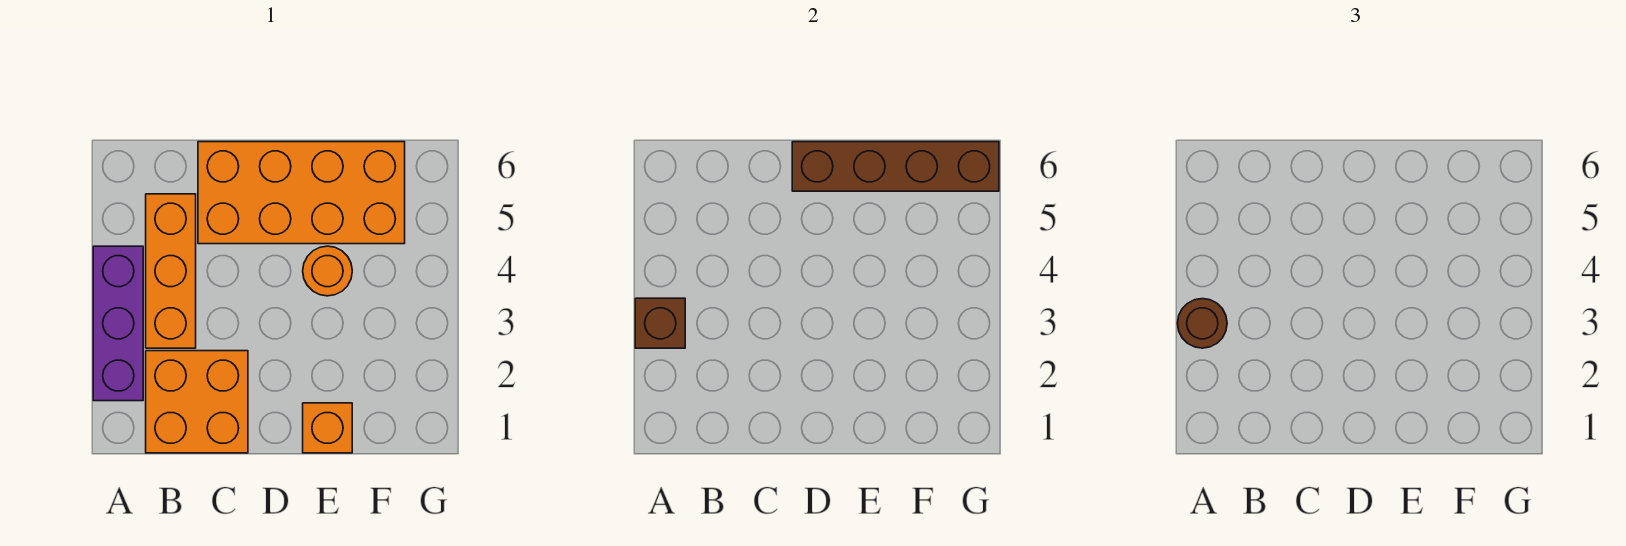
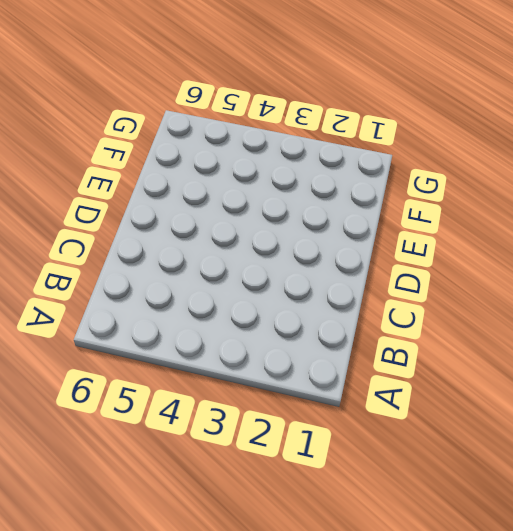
none -> purple brick A2:A4 level 1
none -> orange brick B1:C2 level 1

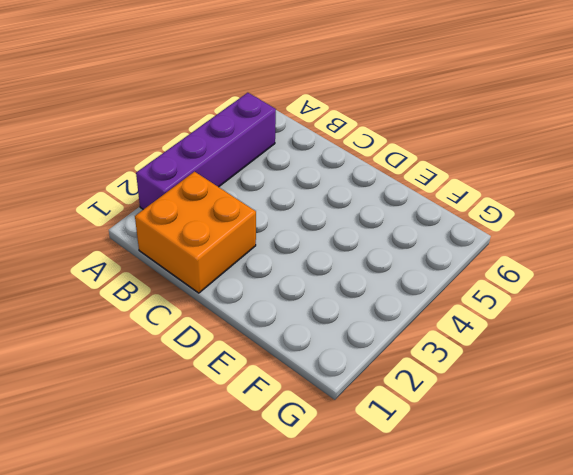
purple brick A2:A5 level 1 -> purple brick A2:A4 level 1
none -> orange brick B3:B5 level 1
none -> orange brick C5:F6 level 1

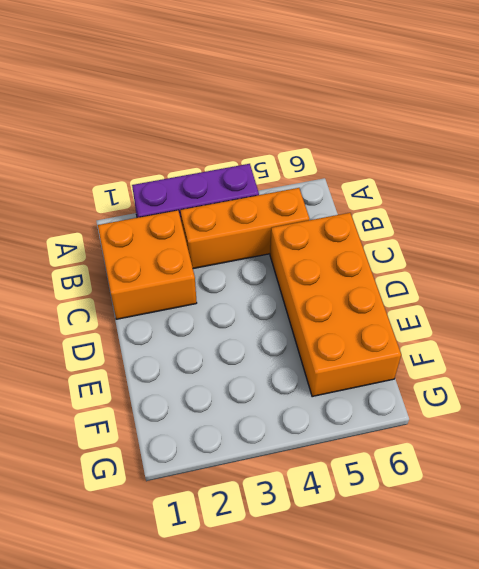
none -> orange brick E1 level 1
none -> orange round brick E4 level 1

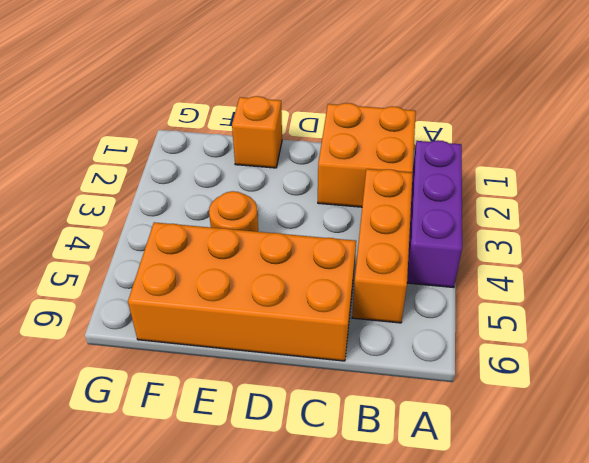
none -> brown brick A3 level 2
none -> brown brick D6:G6 level 2

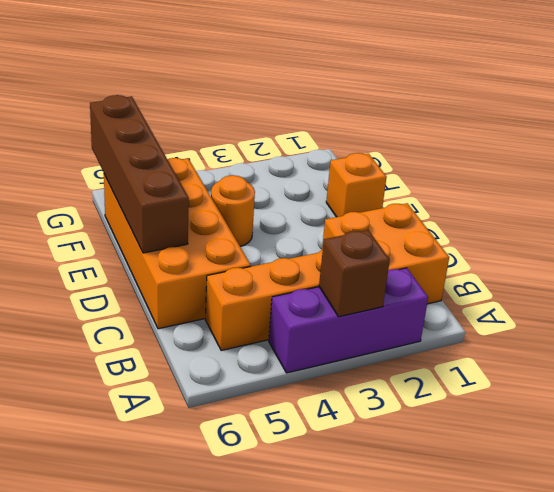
none -> brown round brick A3 level 3

